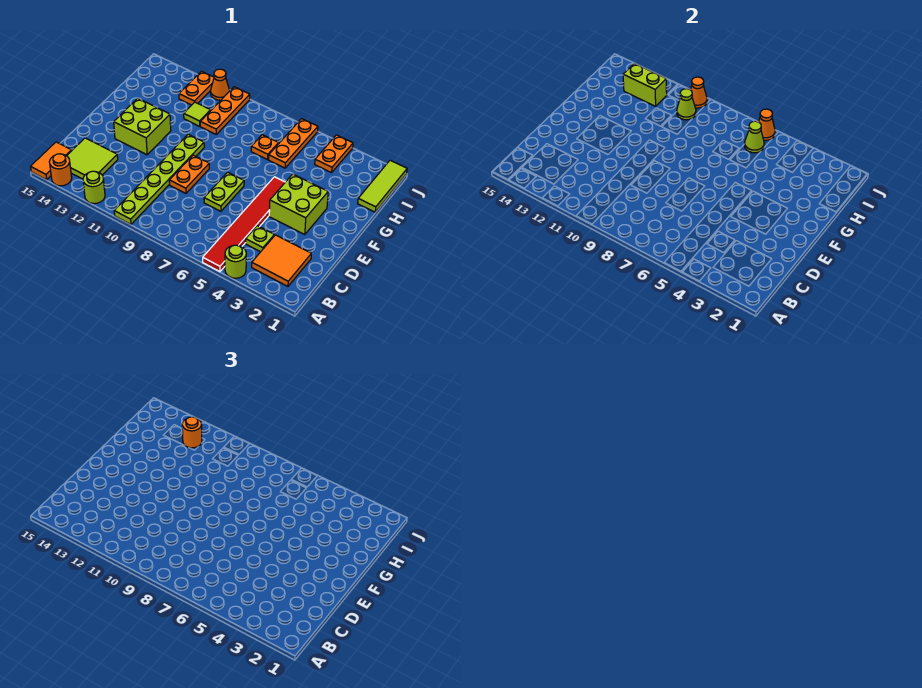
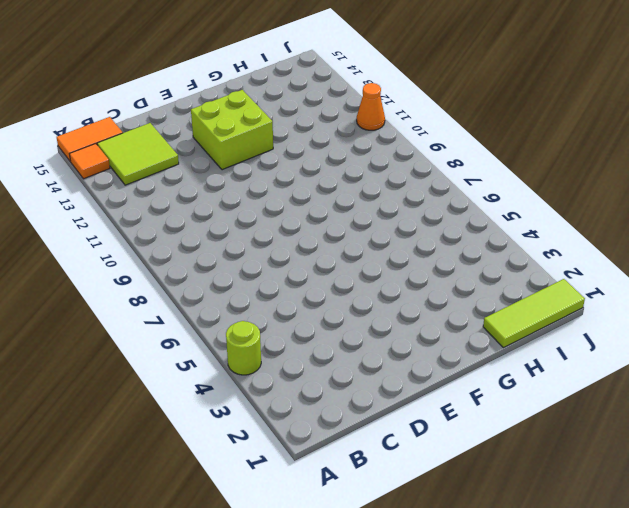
orange tile A14 level 1 -> orange round brick A14 level 1
none -> red tile A5:F5 level 1
none -> lime plate A10:F10 level 1
none -> lime round brick A12 level 1

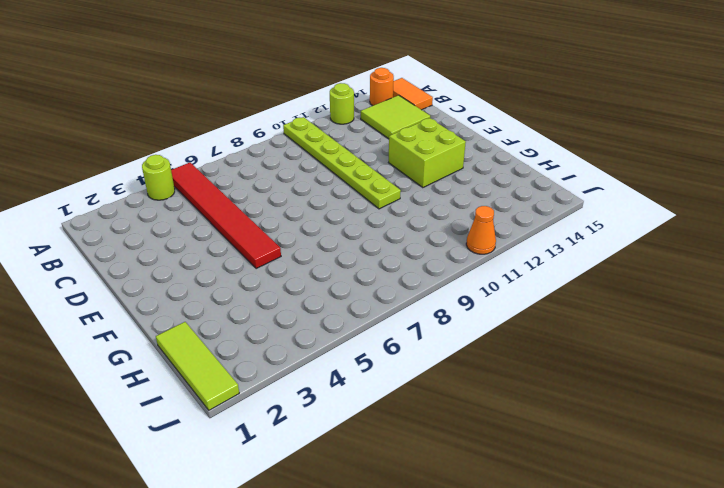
none -> orange tile B2:C3 level 1
none -> lime plate C4 level 1
none -> lime plate D7:E7 level 1

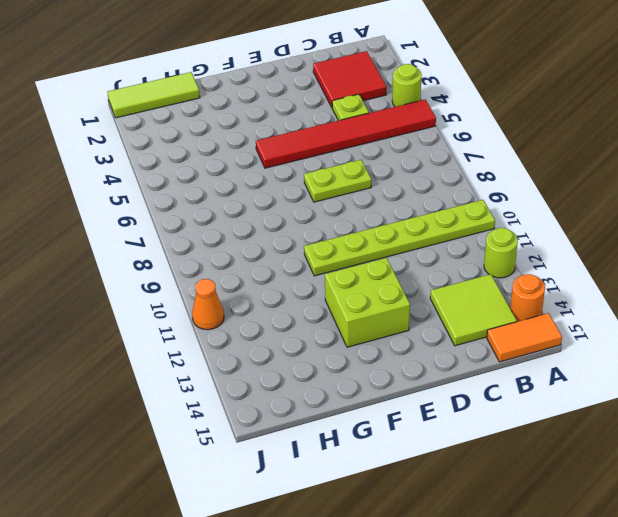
red tile B2:C3 level 1 -> orange tile B2:C3 level 1
none -> orange plate D9:E9 level 1
none -> lime brick E3:F4 level 1
none -> orange plate H6:J6 level 1

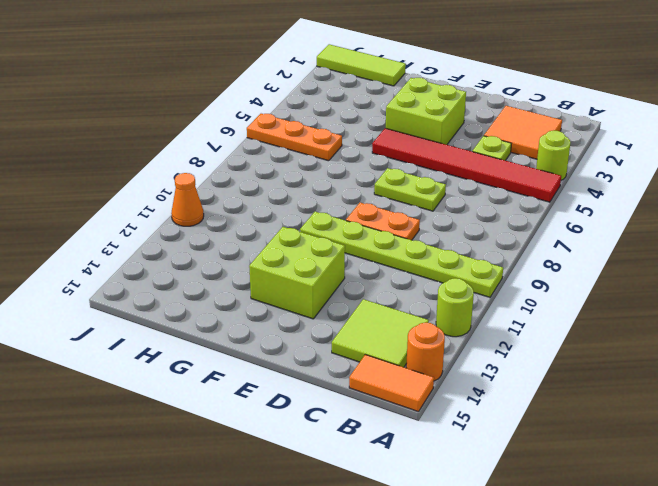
none -> orange plate H7 level 1
none -> orange plate H10:J10 level 1
none -> lime tile H11 level 1

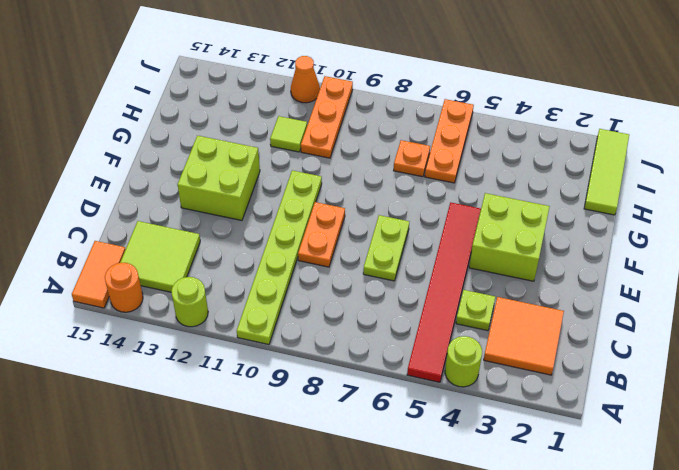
none -> orange plate I4:J4 level 1
none -> orange plate I12:J12 level 1
none -> lime cone I6 level 2

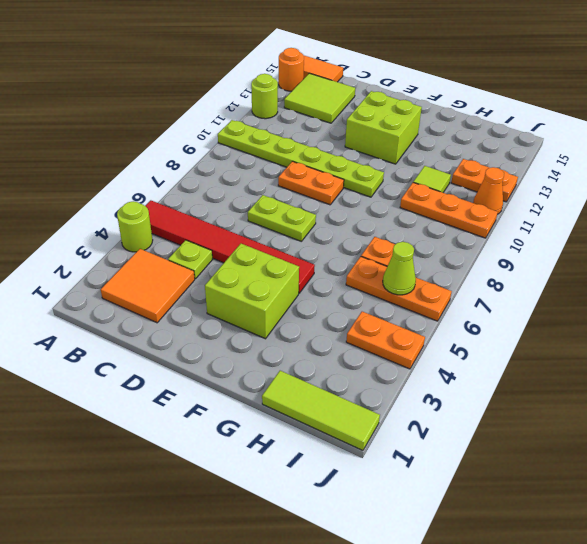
none -> lime cone I10 level 2
none -> lime brick I12:I13 level 2
none -> orange cone J6 level 2

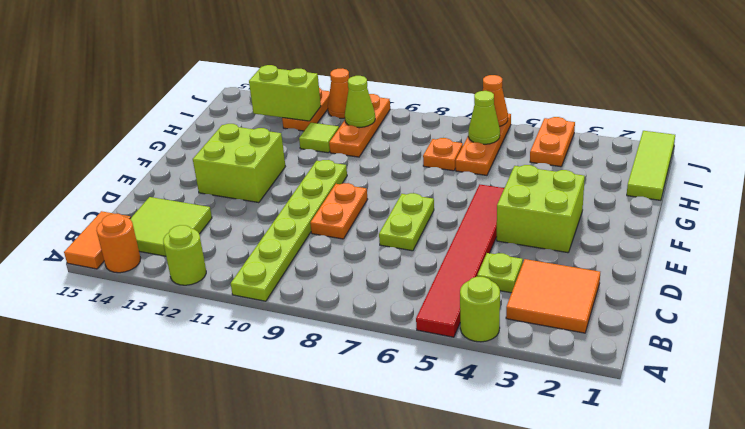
none -> orange cone J10 level 2
none -> orange round brick I12 level 3

